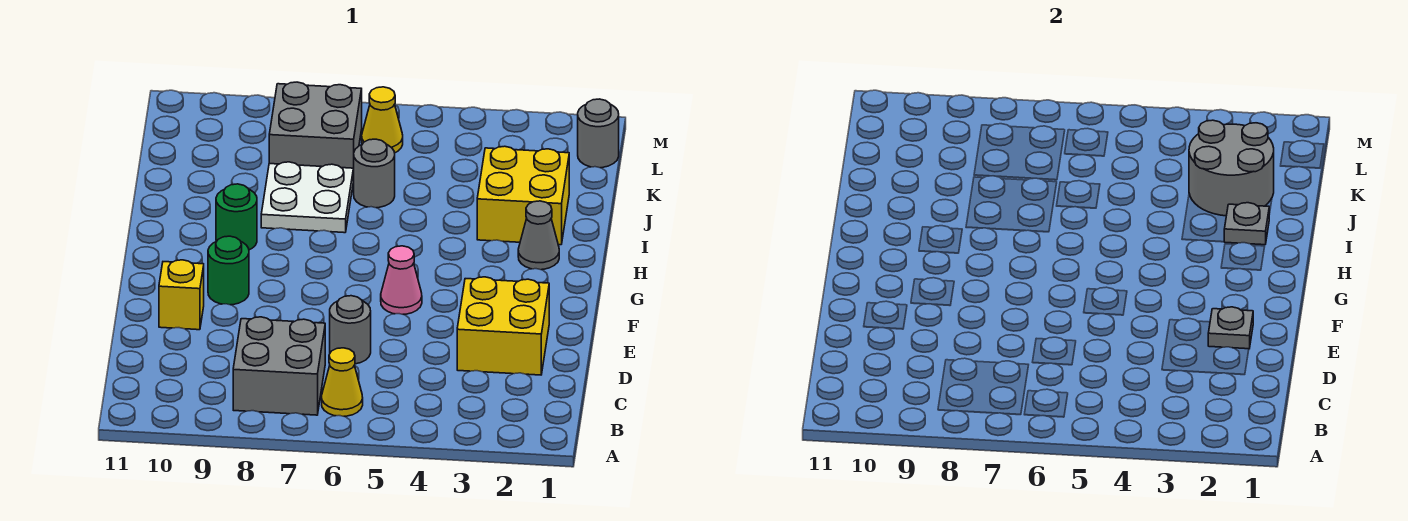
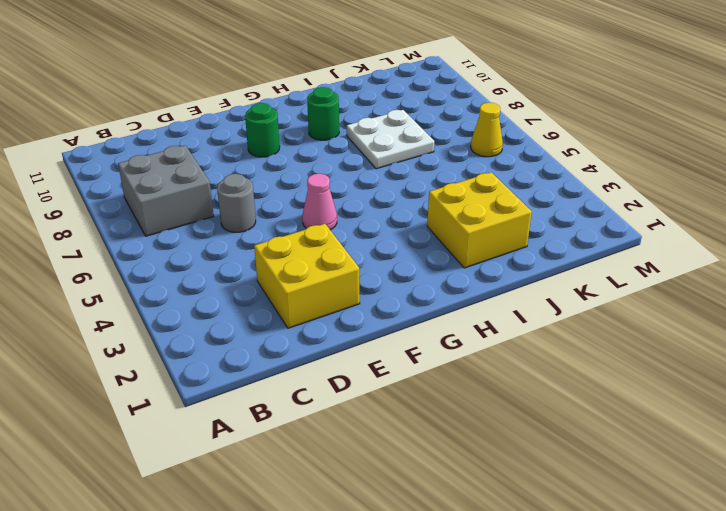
none -> yellow cone B6 level 1
none -> yellow brick E10 level 1
none -> grey cone H2 level 1

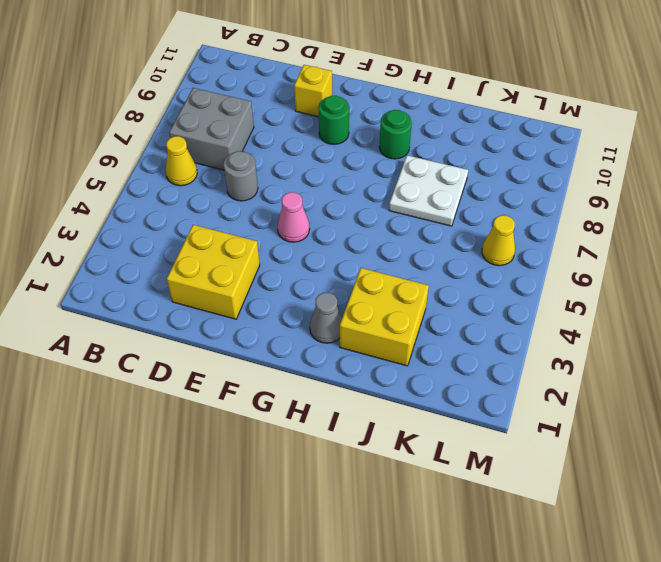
none -> grey round brick J6 level 1
none -> grey brick K7:L8 level 1
none -> grey round brick L1 level 1

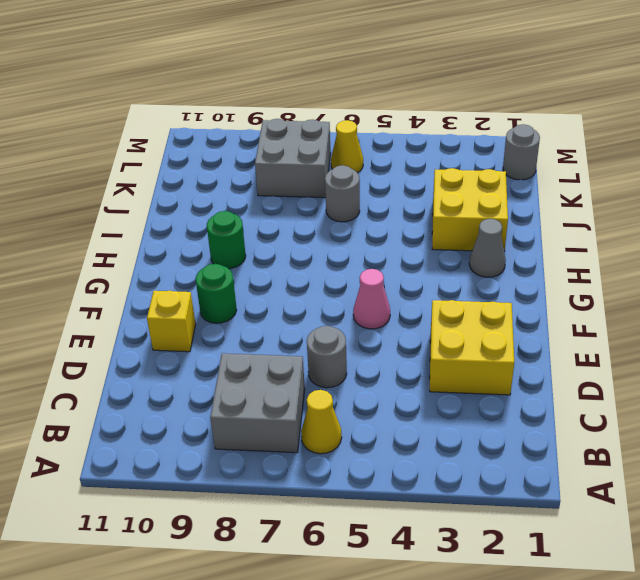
none -> white plate I7:J8 level 1
none -> grey plate E2 level 2
none -> grey plate I2 level 2

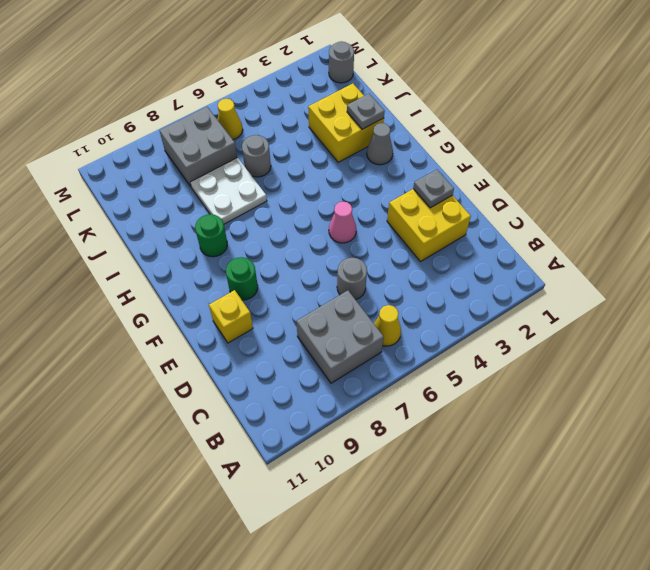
none -> grey round brick J2:K3 level 2

